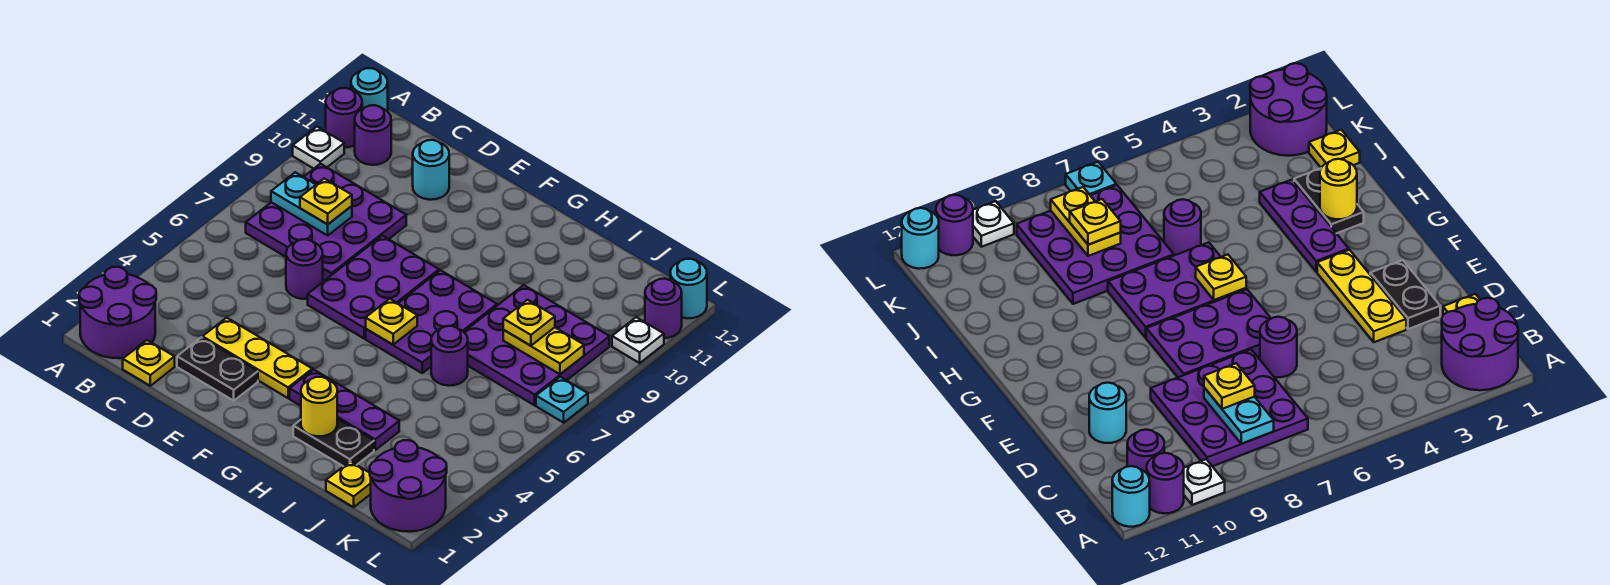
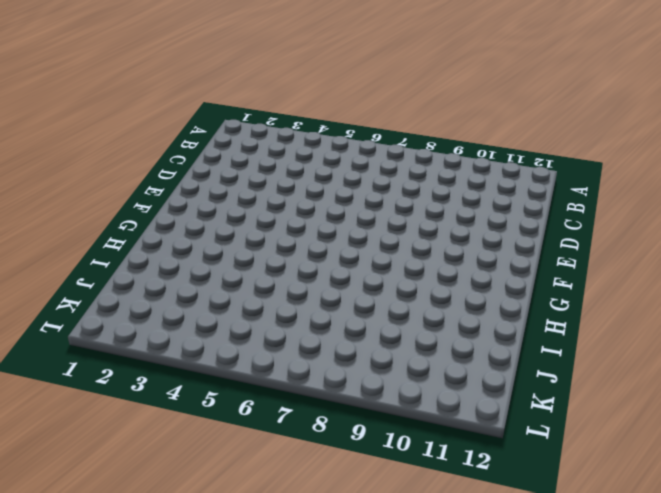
none -> purple round brick A1:B2 level 1
none -> white plate A10 level 1
none -> purple round brick A11 level 1

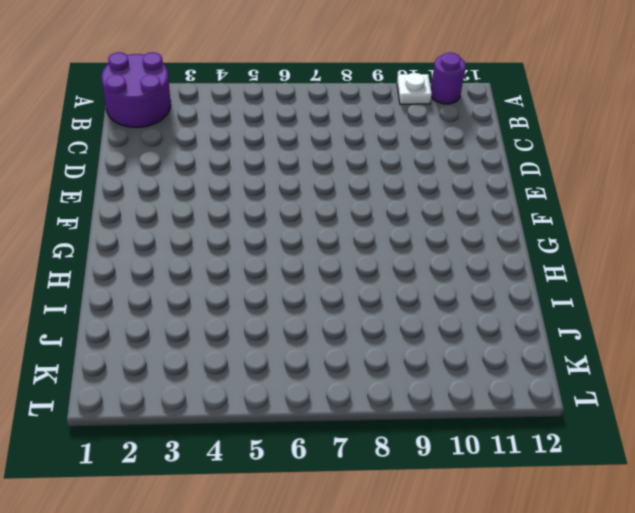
none -> cyan round brick A12 level 1
none -> purple plate B7:D9 level 1
none -> purple round brick B11 level 1

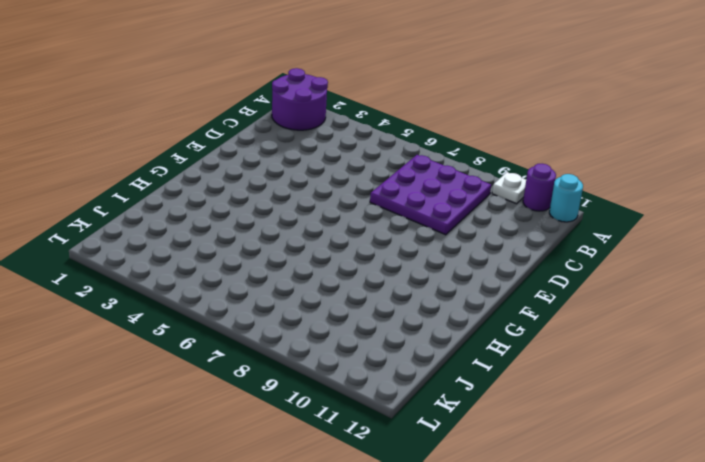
none -> purple round brick B11 level 1
none -> yellow plate C1 level 1
none -> black plate D2:E2 level 1

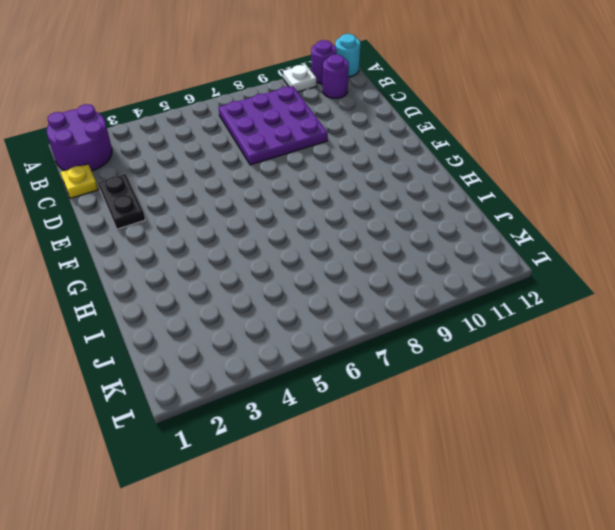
none -> yellow plate D3:F3 level 1
none -> purple round brick D6 level 1
none -> cyan round brick D11 level 1

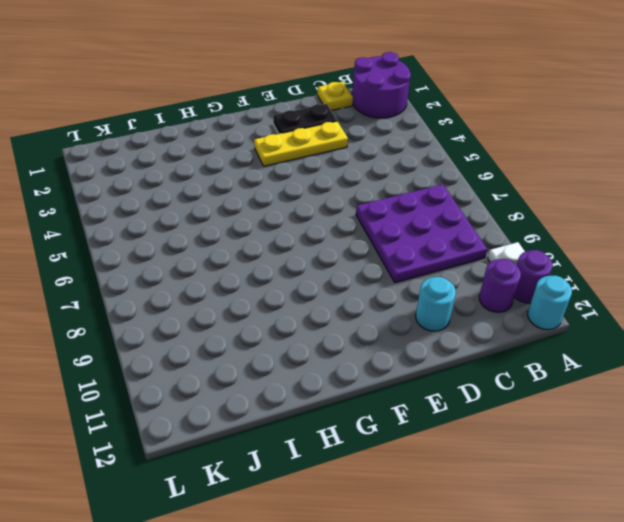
none -> purple round brick D6 level 1
none -> purple plate E6:F8 level 1
none -> purple plate G3:I3 level 1

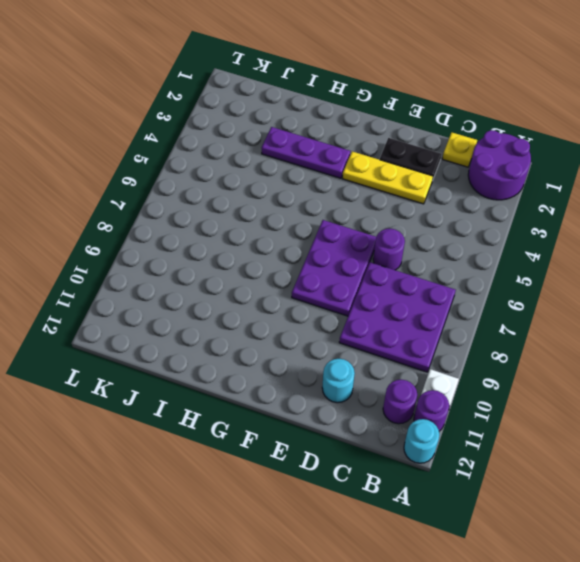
none -> purple plate G6:H8 level 1
none -> black plate H2:I2 level 1
none -> purple round brick I6 level 1

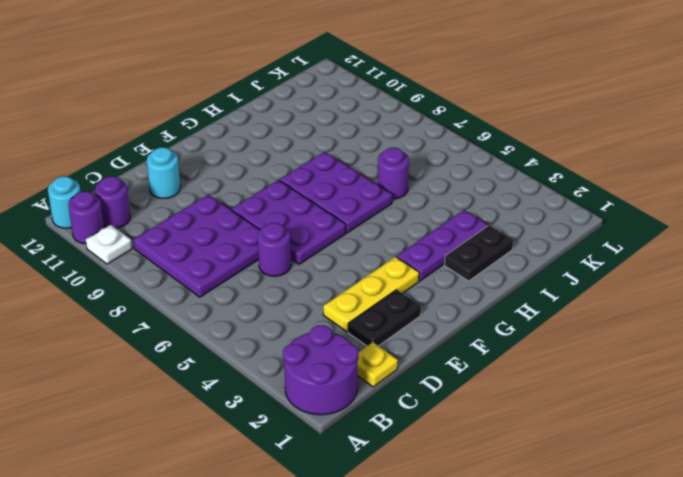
none -> purple plate I7:K9 level 1
none -> yellow plate J1 level 1
none -> purple round brick K1:L2 level 1

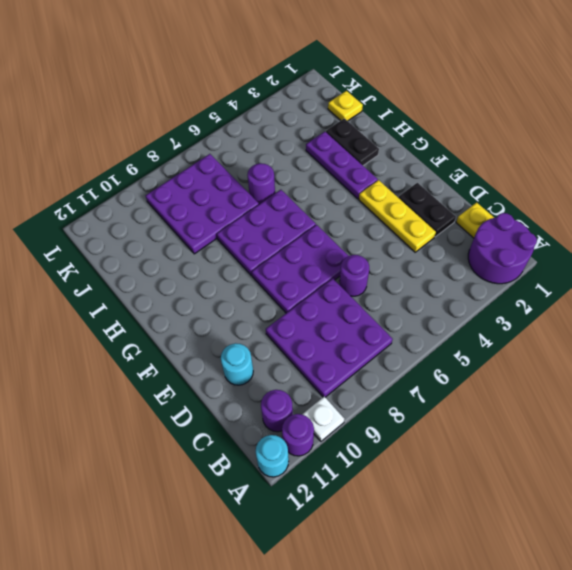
none -> purple round brick K1:L2 level 1
none -> cyan plate L7 level 1
none -> white plate L10 level 1

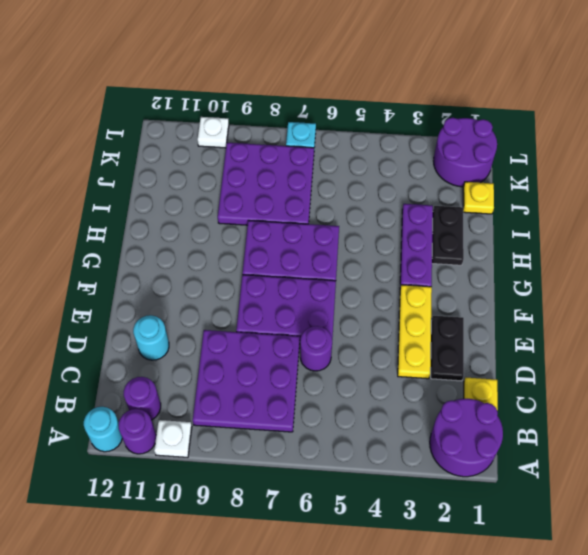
none -> purple round brick I6 level 1
none -> purple round brick L11 level 1
none -> cyan round brick L12 level 1

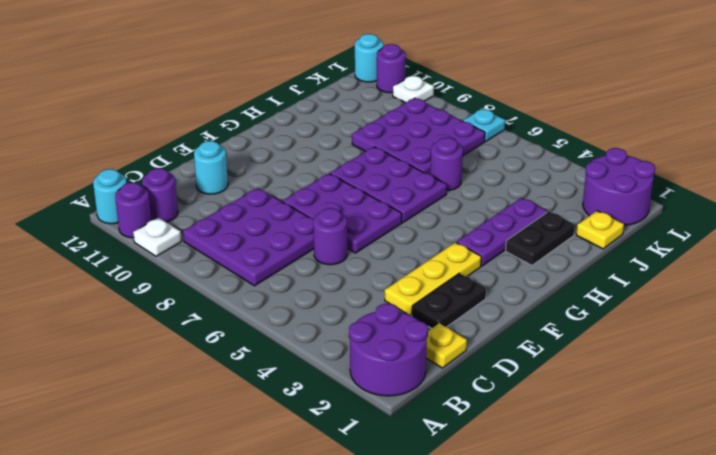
none -> cyan plate B8:C8 level 2
none -> yellow plate G6 level 2
none -> yellow round brick H2 level 2

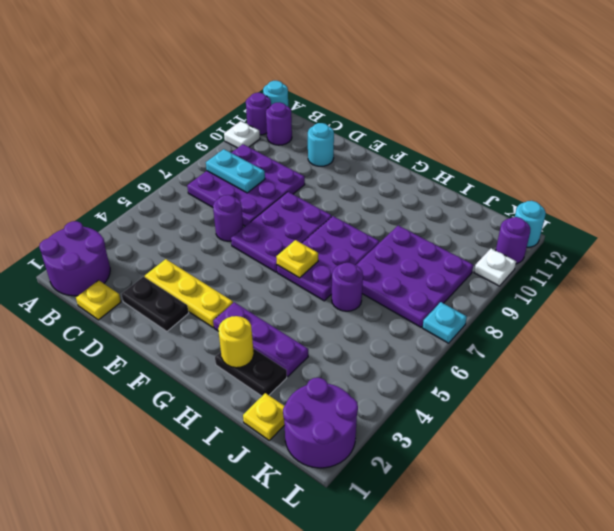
none -> yellow plate J8:K8 level 2
none -> yellow plate C8 level 3
none -> yellow plate J8 level 3

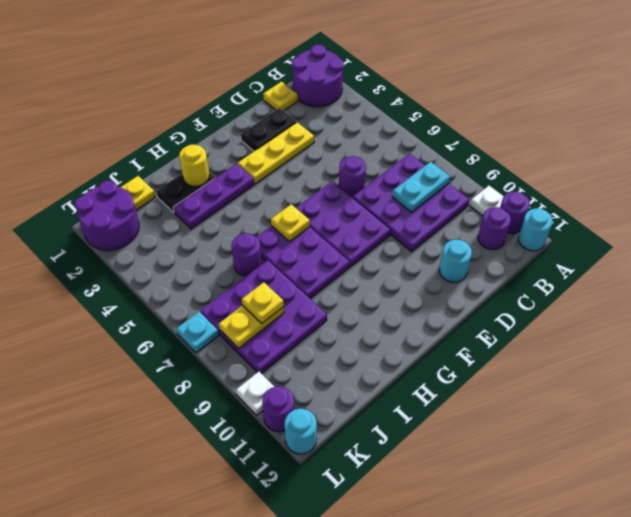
none -> yellow plate C8 level 3

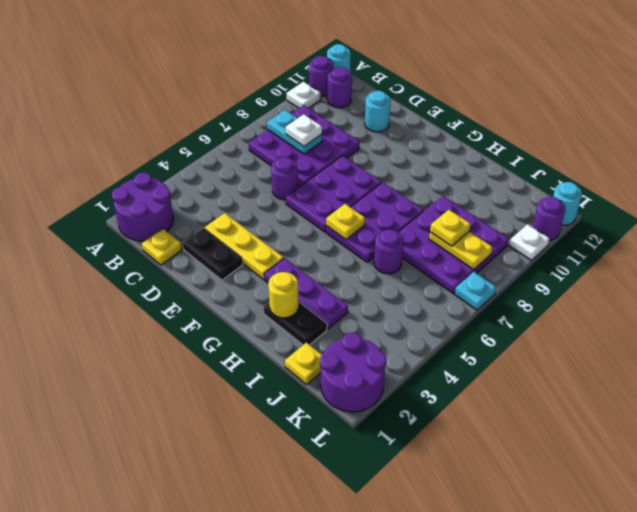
white plate C8 level 3 -> yellow plate C8 level 3

